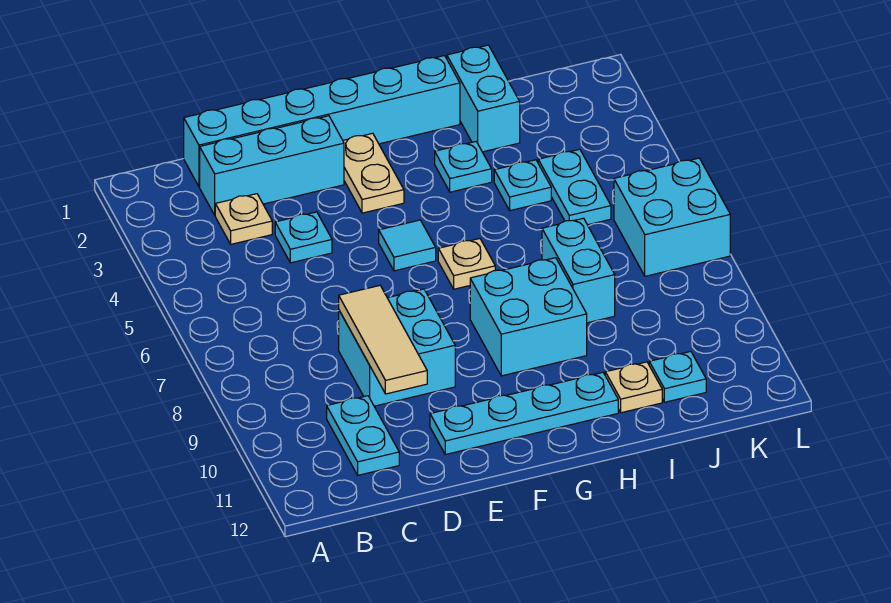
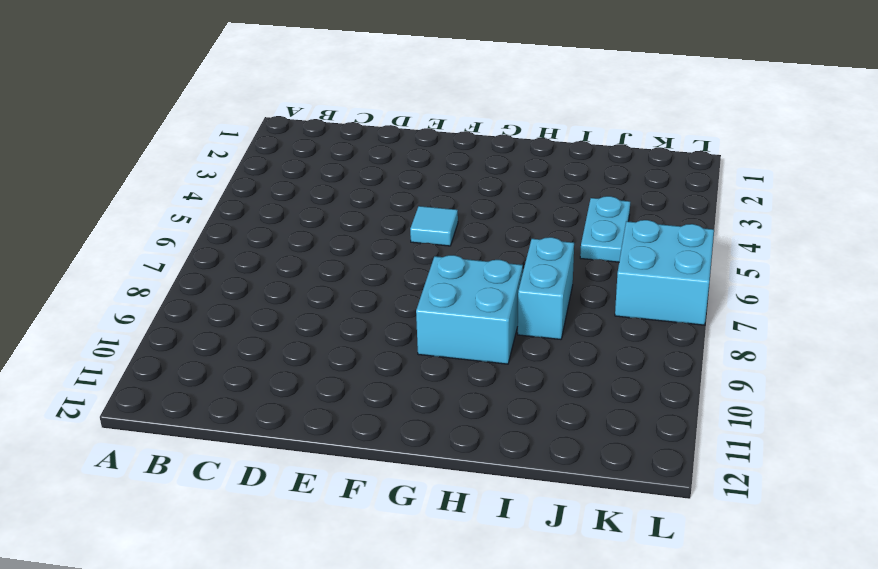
none -> cyan brick C1:H1 level 1
none -> cyan brick C2:E2 level 1
none -> tan plate C3 level 1

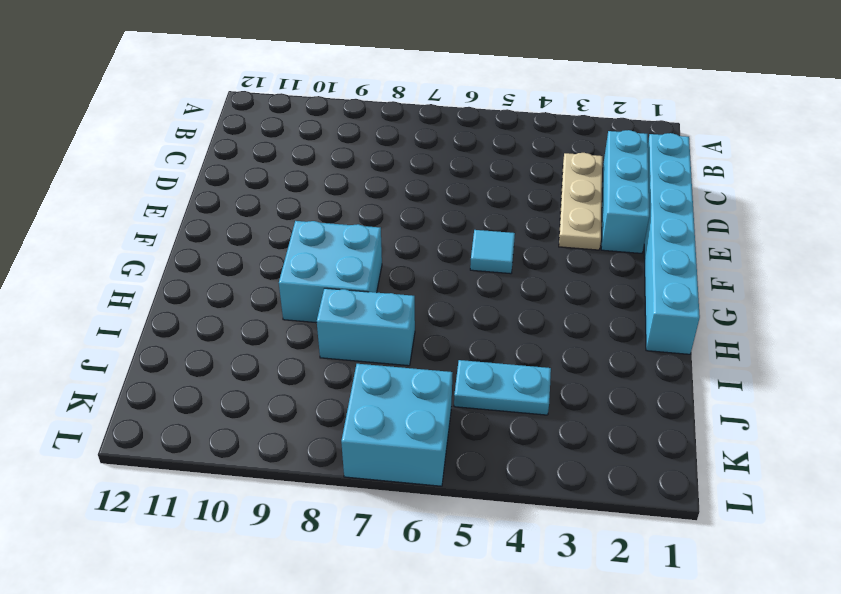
tan plate C3:E3 level 1 -> tan plate C3 level 1
none -> cyan plate C10:C11 level 1
none -> cyan plate D4 level 1
none -> cyan brick D8:E9 level 1

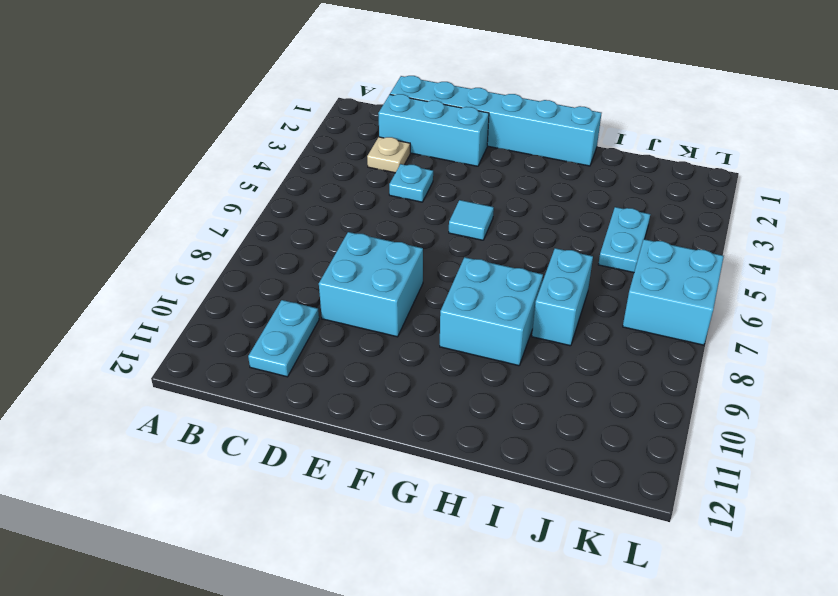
none -> cyan plate E11:H11 level 1
none -> tan plate F2:F3 level 1
none -> tan plate G6 level 1

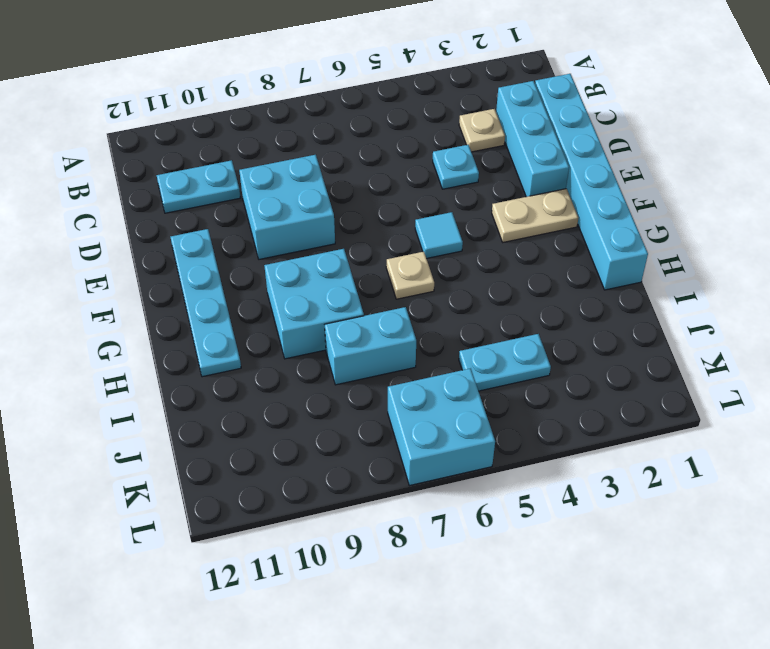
none -> cyan plate H3 level 1
none -> cyan brick I1:I2 level 1
none -> cyan plate I4 level 1

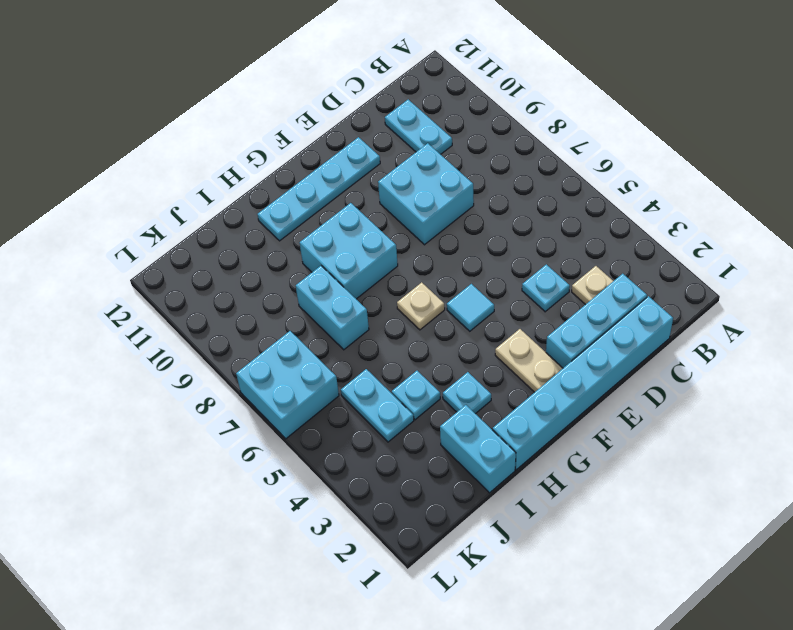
none -> tan plate I11 level 1
none -> cyan plate J11 level 1
none -> tan tile D8:D10 level 2

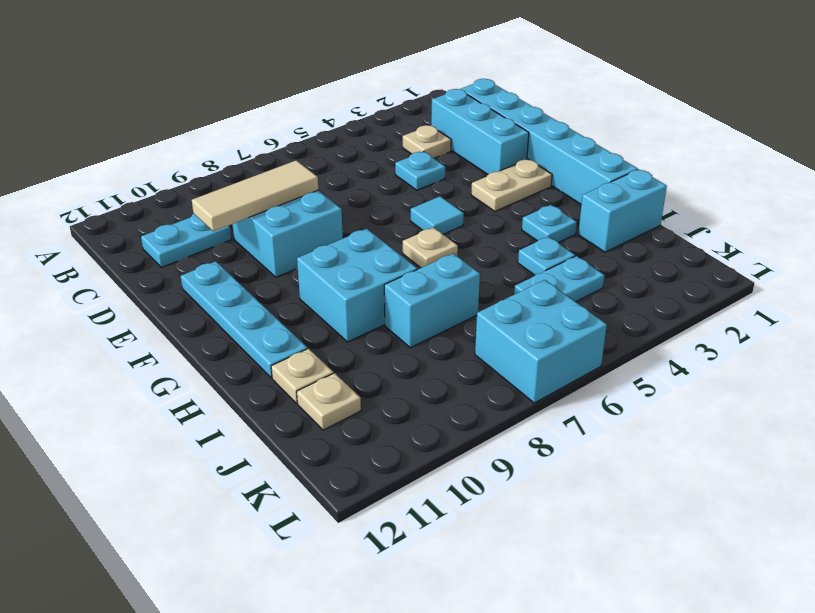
tan plate J11 level 1 -> cyan plate J11 level 1

